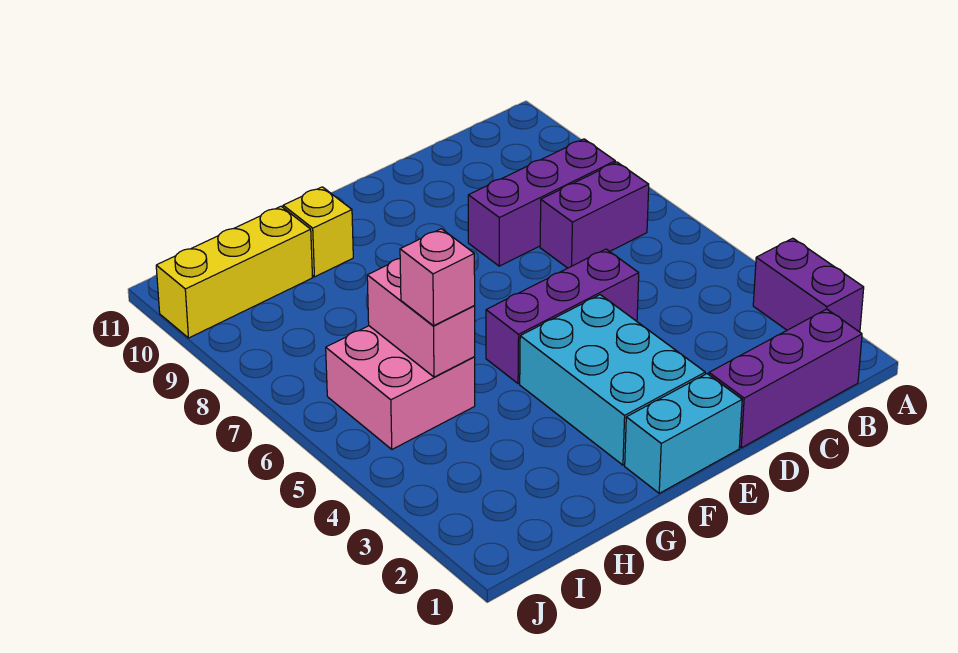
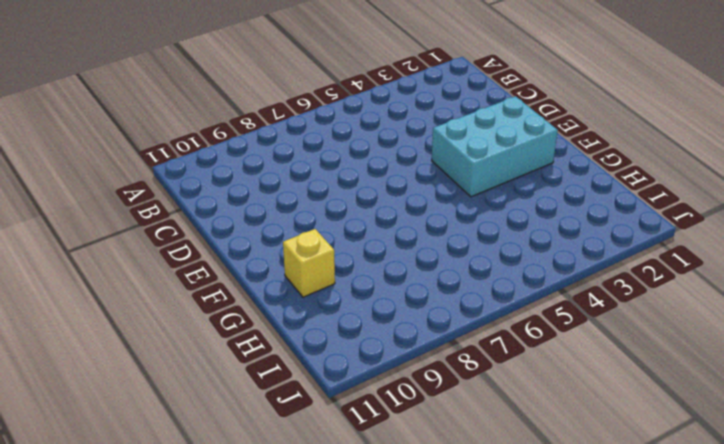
none -> purple brick A2:A3 level 1
none -> purple brick B1:D1 level 1
none -> purple brick B7:C7 level 1

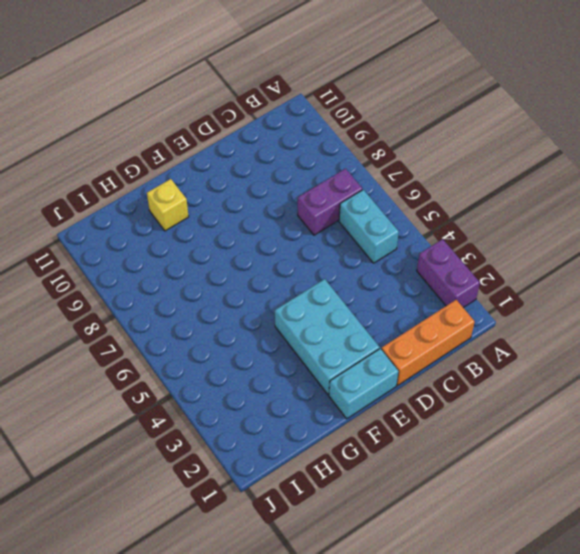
orange brick B1:D1 level 1 -> purple brick B1:D1 level 1
cyan brick B5:B6 level 1 -> none
none -> purple brick B8:D8 level 1
none -> purple brick D5:F5 level 1
none -> pink brick H5:I6 level 1

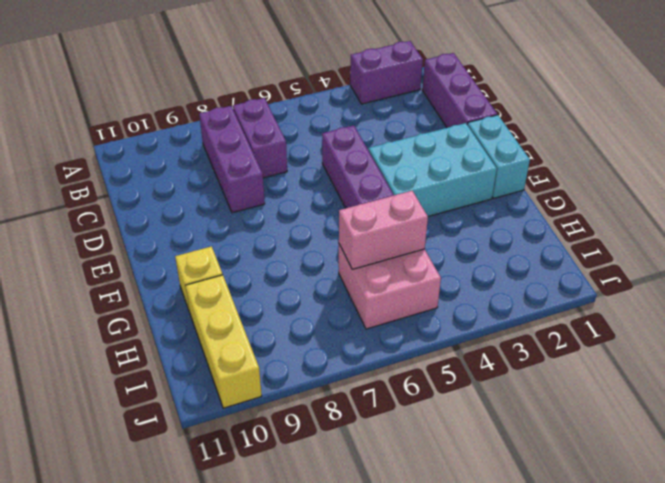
none -> pink brick H5 level 3

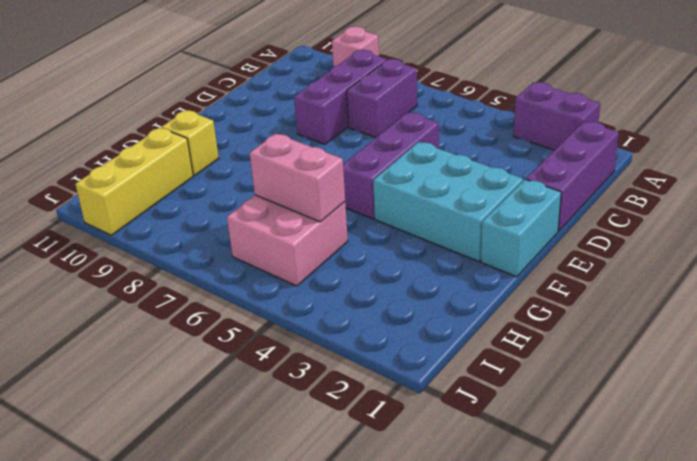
pink brick A9 level 1 -> pink brick H5 level 3

